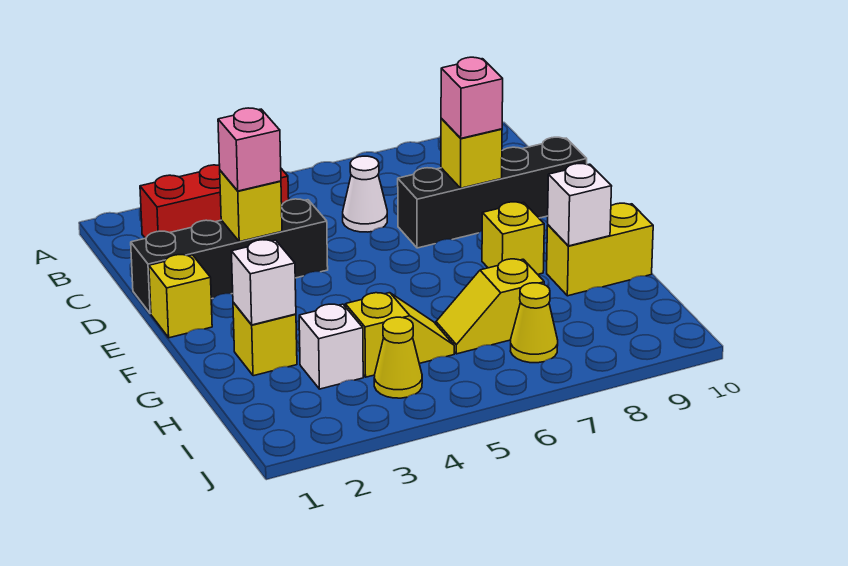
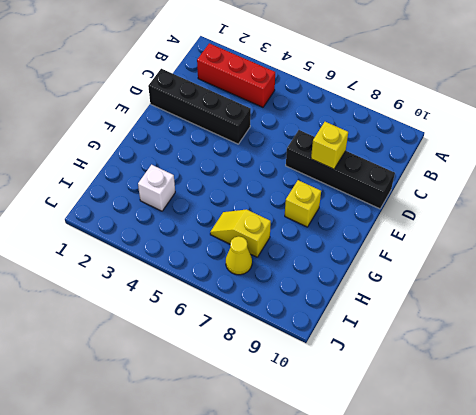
none -> white cone C6 level 1
none -> yellow brick E1 level 1
none -> yellow brick G2 level 1

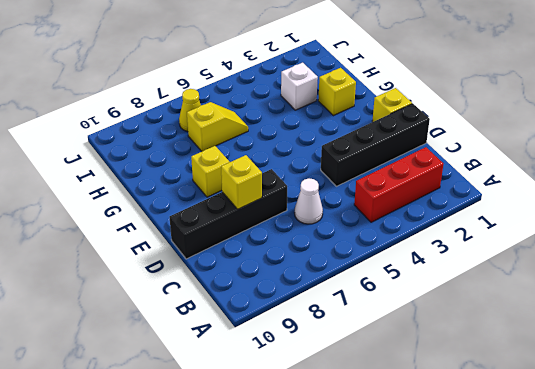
none -> yellow brick G9:G10 level 1
none -> yellow slope H4:H5 level 1 top 4
none -> yellow cone I4 level 1

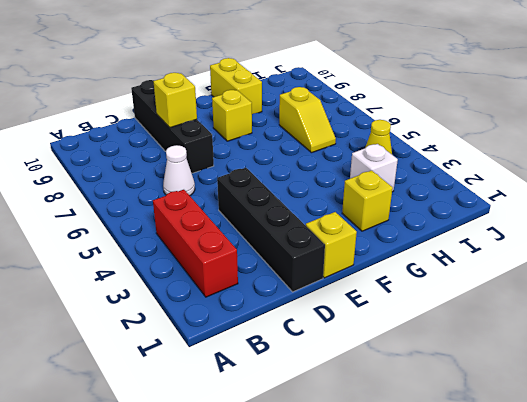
none -> yellow slope H4:H5 level 1 top 4
none -> yellow cone I7 level 1
none -> yellow brick D3 level 2

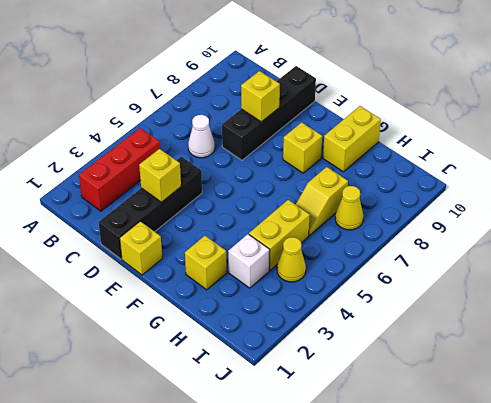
yellow brick H4:H5 level 1 -> yellow slope H4:H5 level 1 top 4
none -> white brick G2 level 2
none -> white brick G9 level 2
none -> pink brick D3 level 3

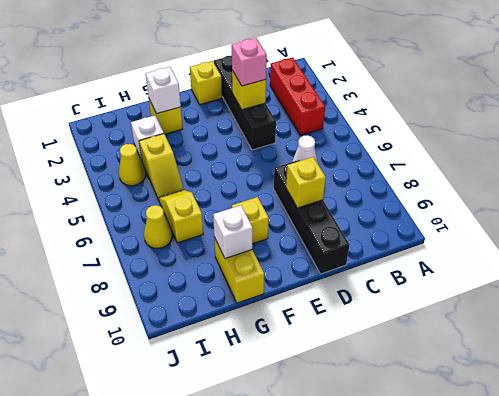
none -> pink brick D8 level 3

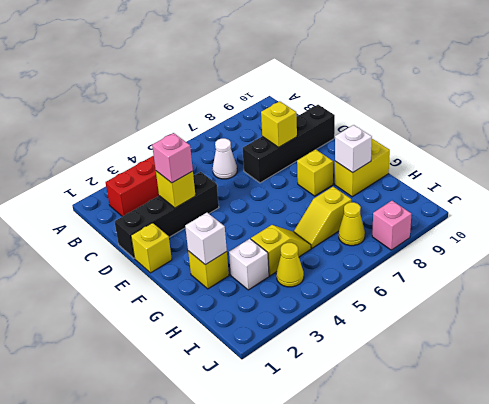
pink brick J8 level 1 -> pink brick D8 level 3

